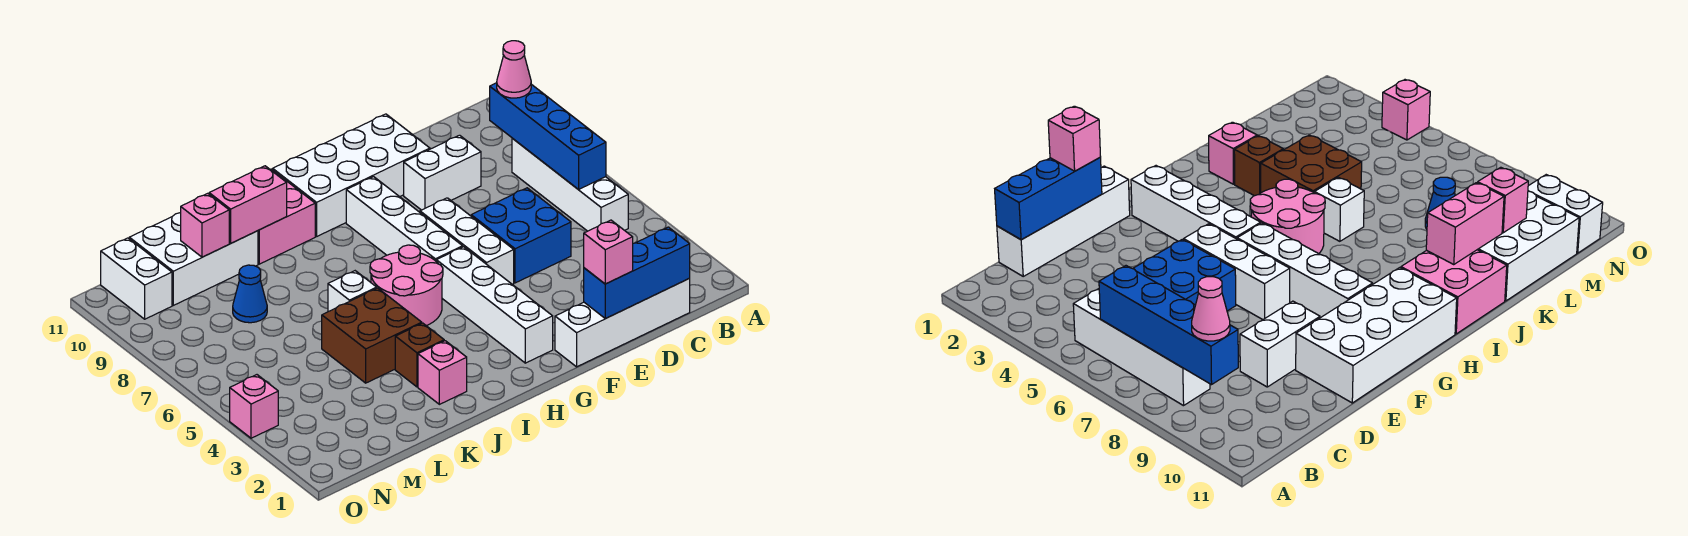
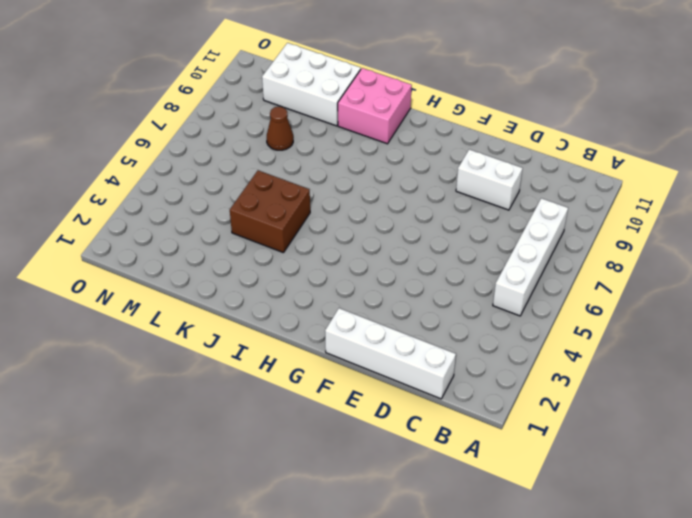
brown cone L8 level 1 -> blue cone L8 level 1
none -> blue brick D5:E6 level 1
none -> white brick E10:H11 level 1
none -> white brick F5:F7 level 1

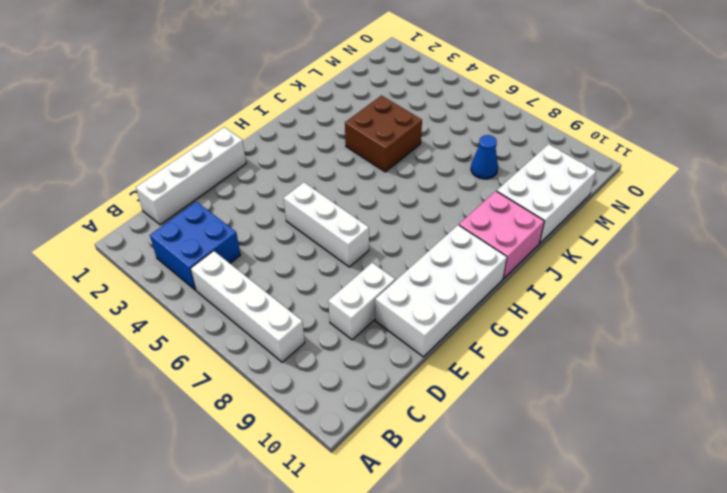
blue brick B3:C4 level 1 -> blue brick D5:E6 level 1
none -> white brick G2:G5 level 1
none -> white brick G6:G9 level 1
none -> pink round brick H5:I6 level 1

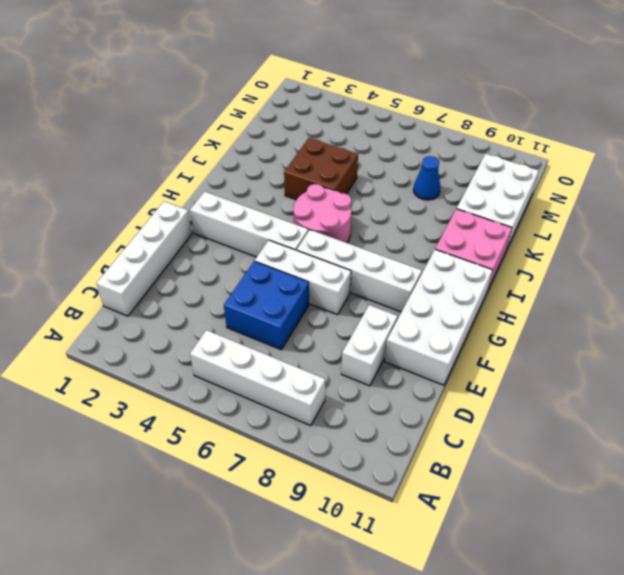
none -> pink brick J2 level 1
none -> brown brick J3 level 1
none -> white brick J6 level 1

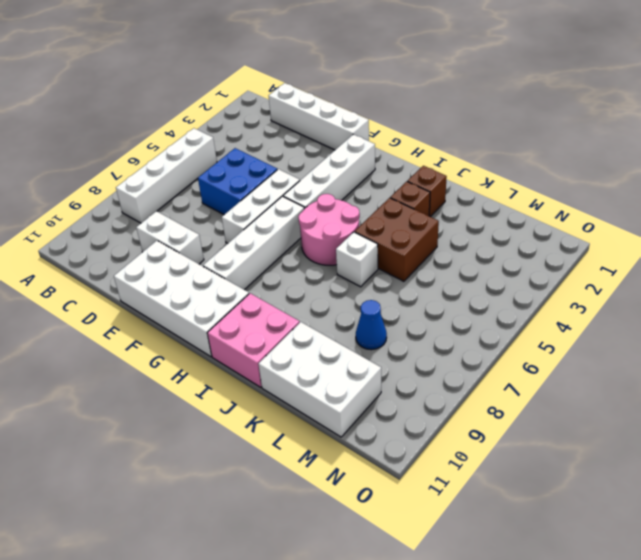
brown brick J2 level 1 -> pink brick J2 level 1
none -> white brick N10:N11 level 1
none -> pink brick O4 level 1
none -> blue brick B6:B9 level 2

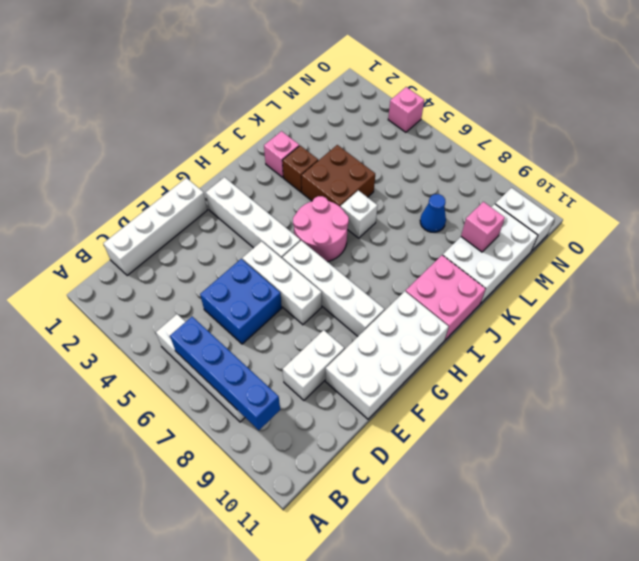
none -> blue brick C1:E1 level 2
none -> pink brick J10:K10 level 2
none -> pink cone B9 level 3

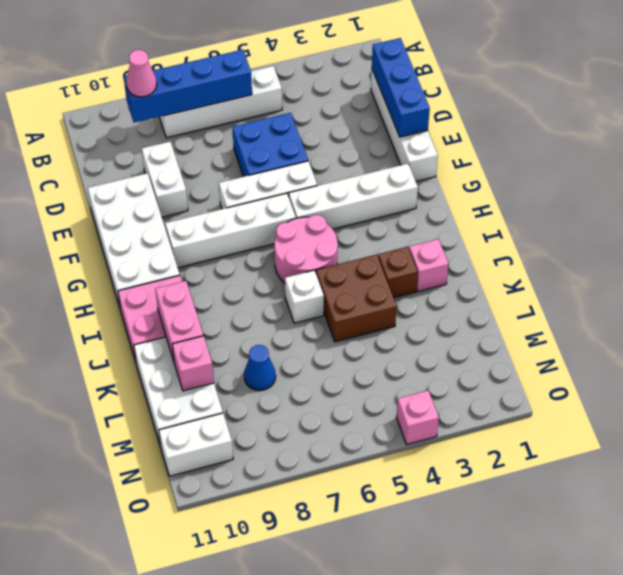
none -> pink brick E1 level 3

